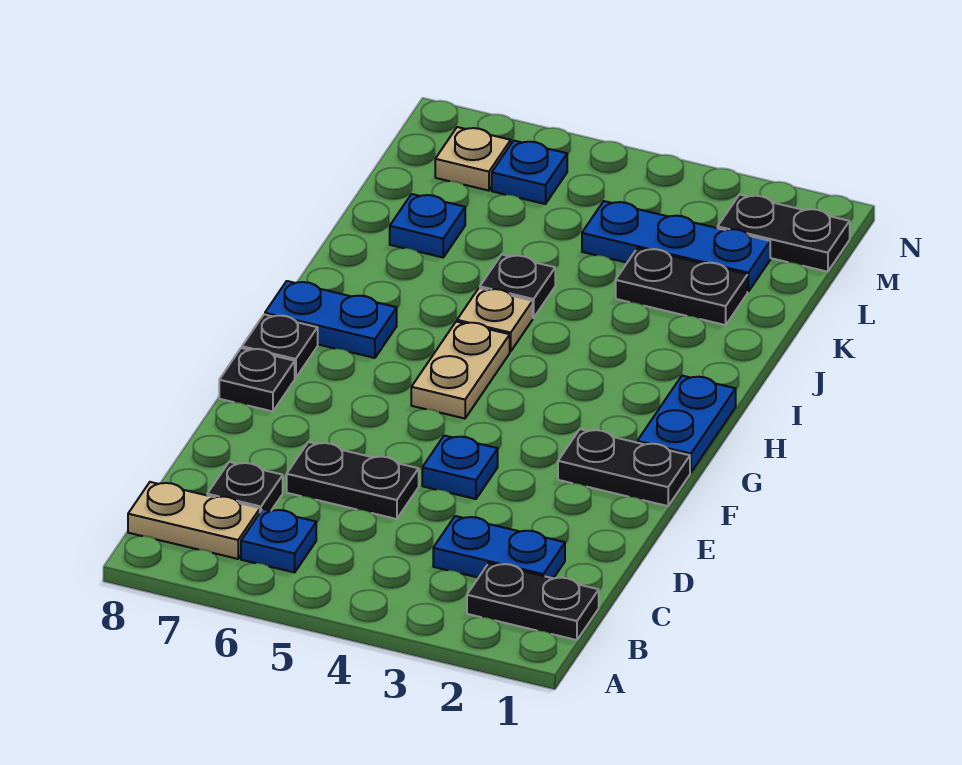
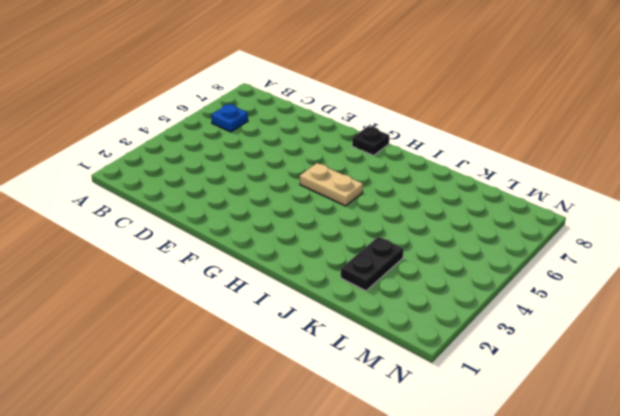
none -> black plate B1:B2 level 1
none -> tan plate B7:B8 level 1
none -> blue plate C2:C3 level 1

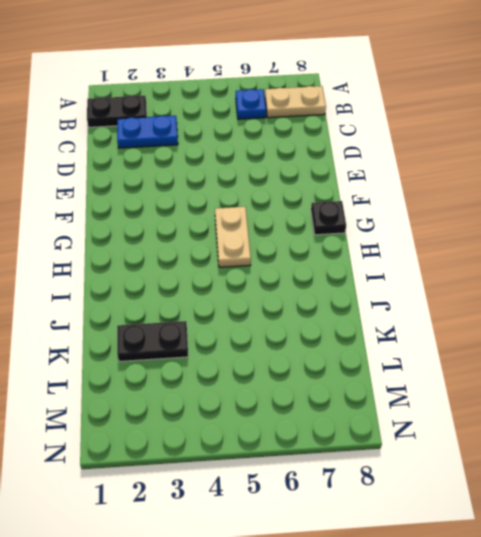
none -> black plate C7 level 1
none -> black plate D5:D6 level 1
none -> blue plate E4 level 1

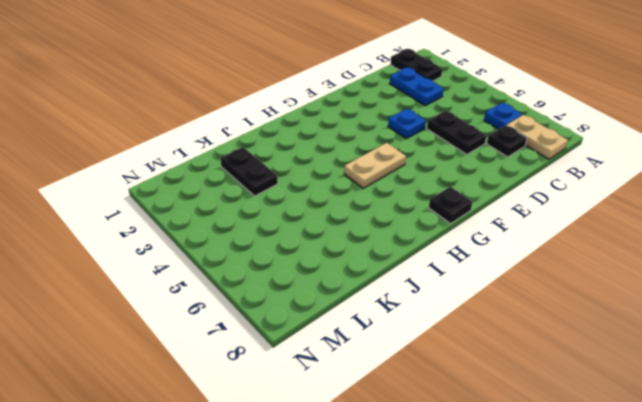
none -> black plate F1:F2 level 1
none -> black plate F8 level 1
none -> blue plate G1:H1 level 1

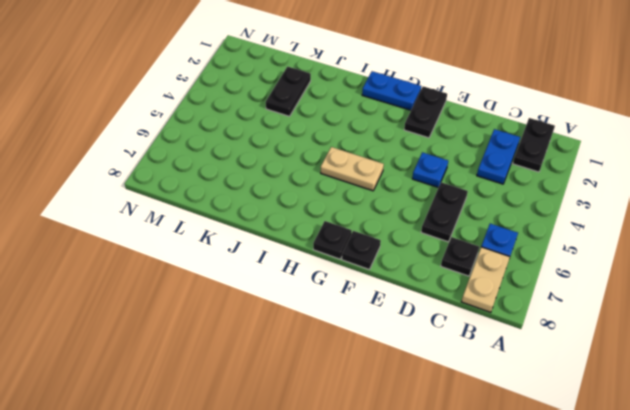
none -> blue plate H7:H8 level 1
none -> tan plate I5 level 1
none -> black plate J5 level 1

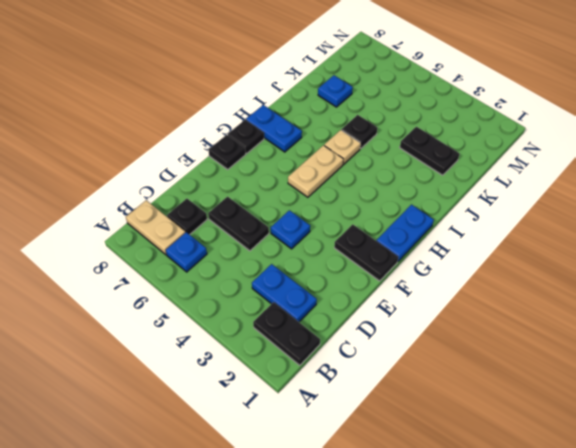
none -> blue plate L2:L4 level 1
none -> black plate M1:M2 level 1
none -> blue plate M6 level 1

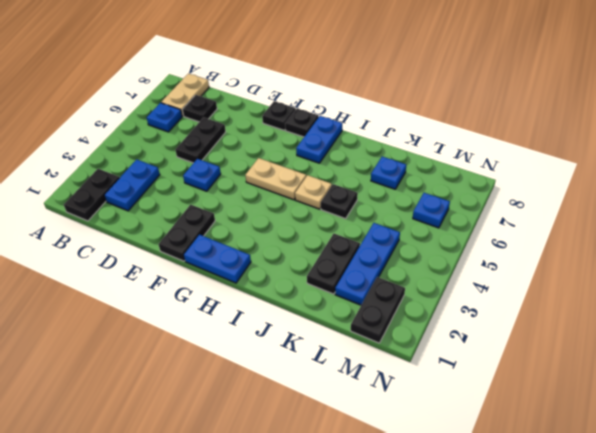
none -> tan plate M7 level 1

